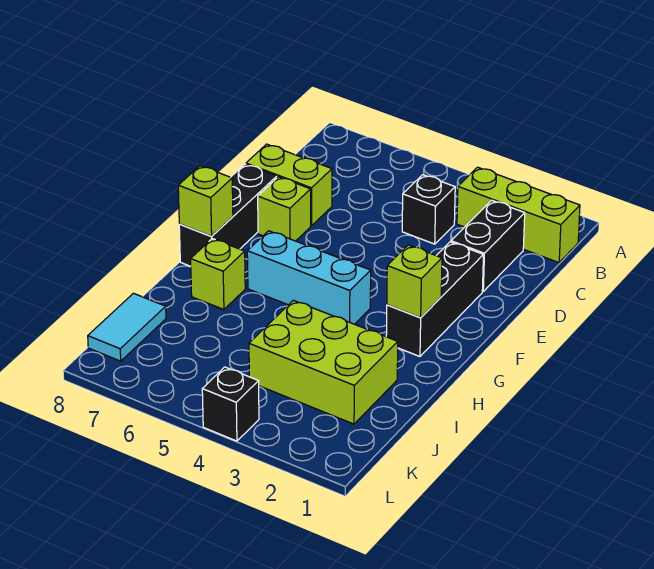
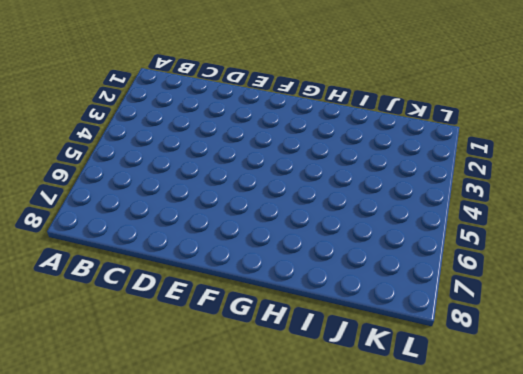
none -> lime brick B1:B3 level 1
none -> black brick C2:D2 level 1
none -> black brick C4 level 1

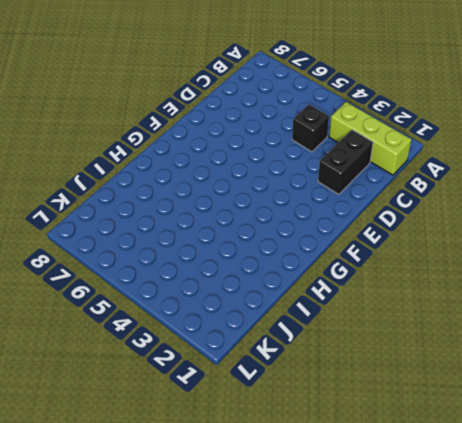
none -> lime brick D7:D8 level 1
none -> black brick E2:G2 level 1
none -> lime brick E7 level 1

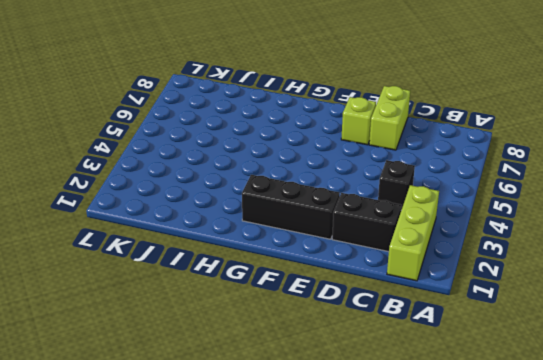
none -> black brick E8:G8 level 1
none -> cyan brick G4:G6 level 1
none -> lime brick H7 level 1

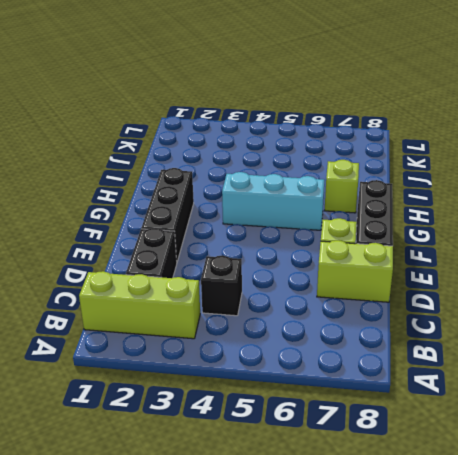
none -> lime brick I2:J4 level 1
none -> cyan tile J8:K8 level 1
none -> black brick L4 level 1

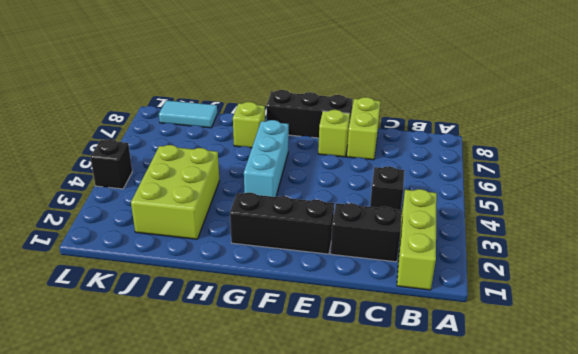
none -> lime brick G2 level 2
none -> lime brick G8 level 2

